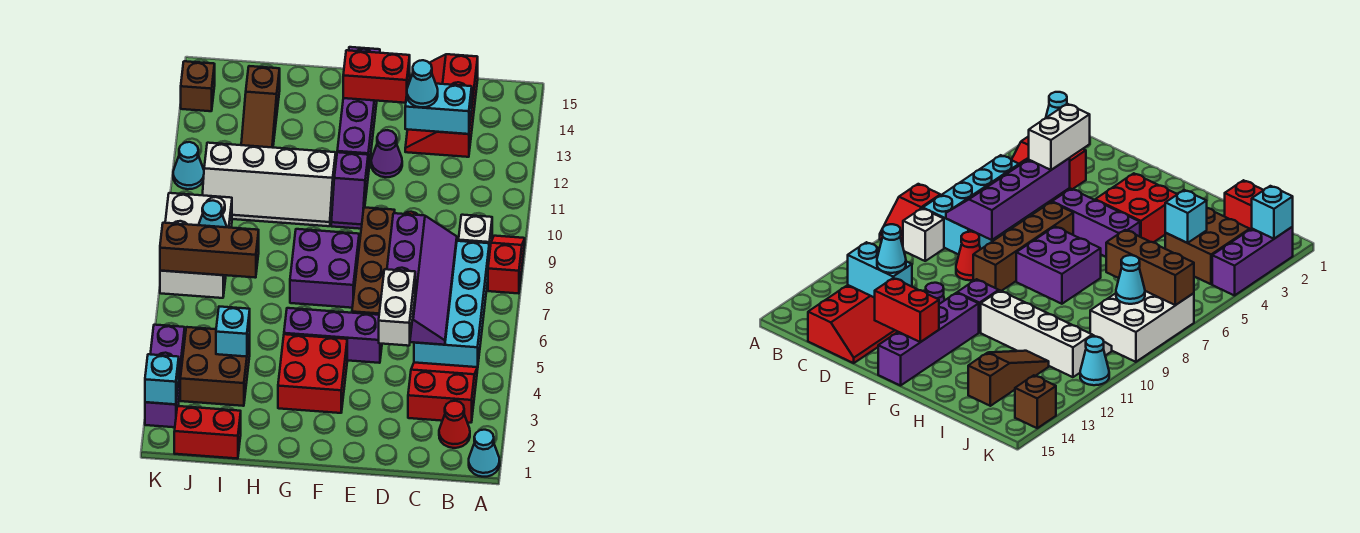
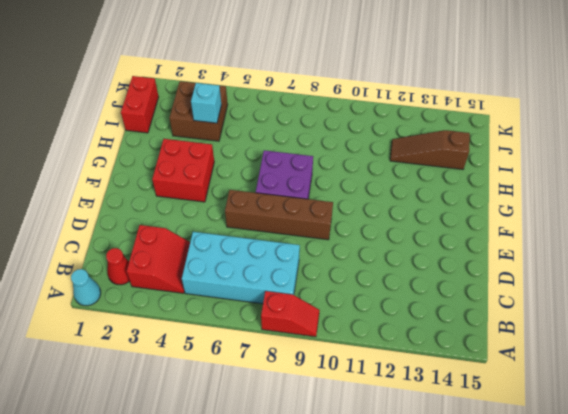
none -> white brick B9 level 1
none -> red slope C13:D15 level 1 top C
none -> red cone D9 level 1
none -> purple brick E5:G5 level 1

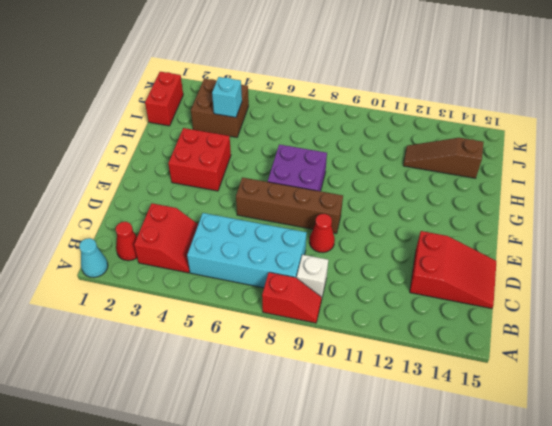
red slope C13:D15 level 1 top 13 -> red slope C13:D15 level 1 top C
none -> purple brick E5:G5 level 1
none -> purple cone E12 level 1
none -> purple slope F10:F11 level 1 top 11
none -> purple brick F12:F15 level 1

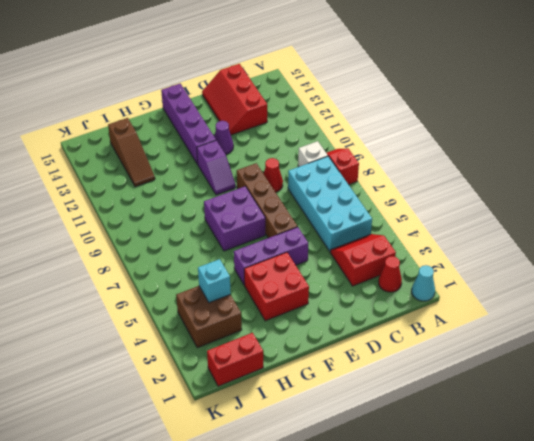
none -> white slope G10:J11 level 1 top 11
none -> white brick J7:K9 level 1
none -> purple brick K2:K4 level 1
none -> cyan cone K11 level 1

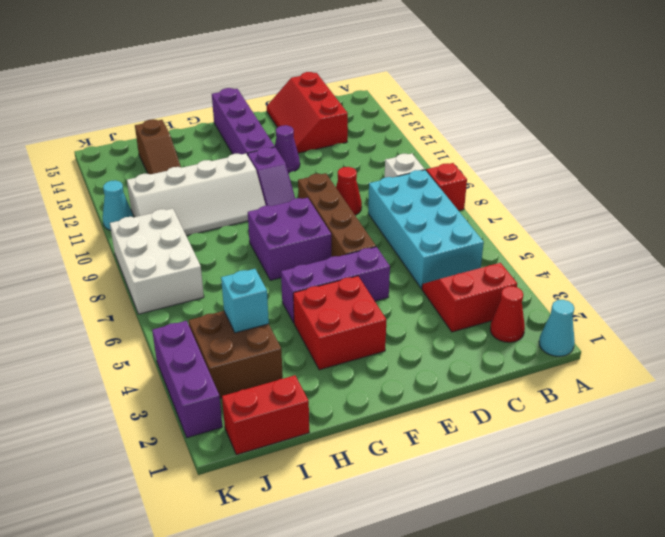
none -> brown brick K14 level 1
none -> purple slope C5:D8 level 2 top D
none -> cyan brick C13:D13 level 2
none -> red brick E14:F14 level 2

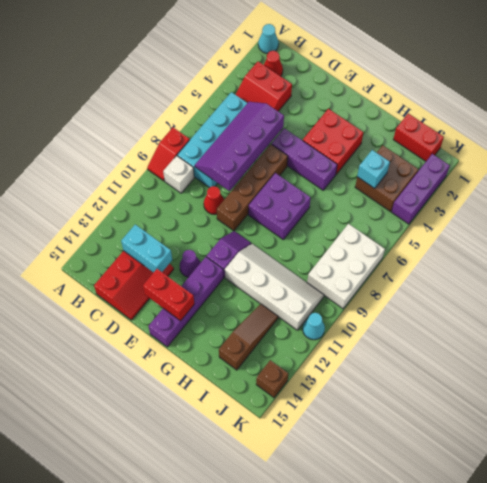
none -> brown brick I7:K7 level 2
none -> cyan cone J8 level 2
none -> cyan brick K2 level 2
none -> white brick D4:D5 level 3

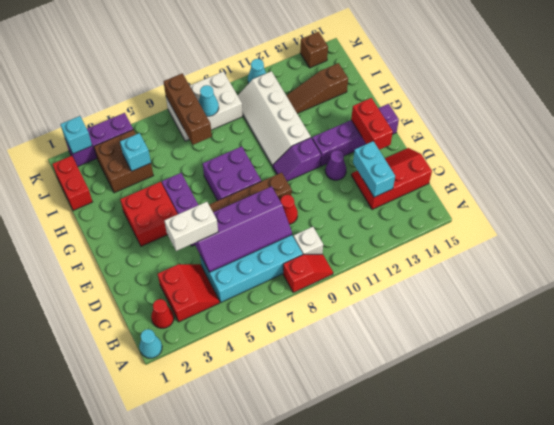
none -> cyan cone D13 level 3

